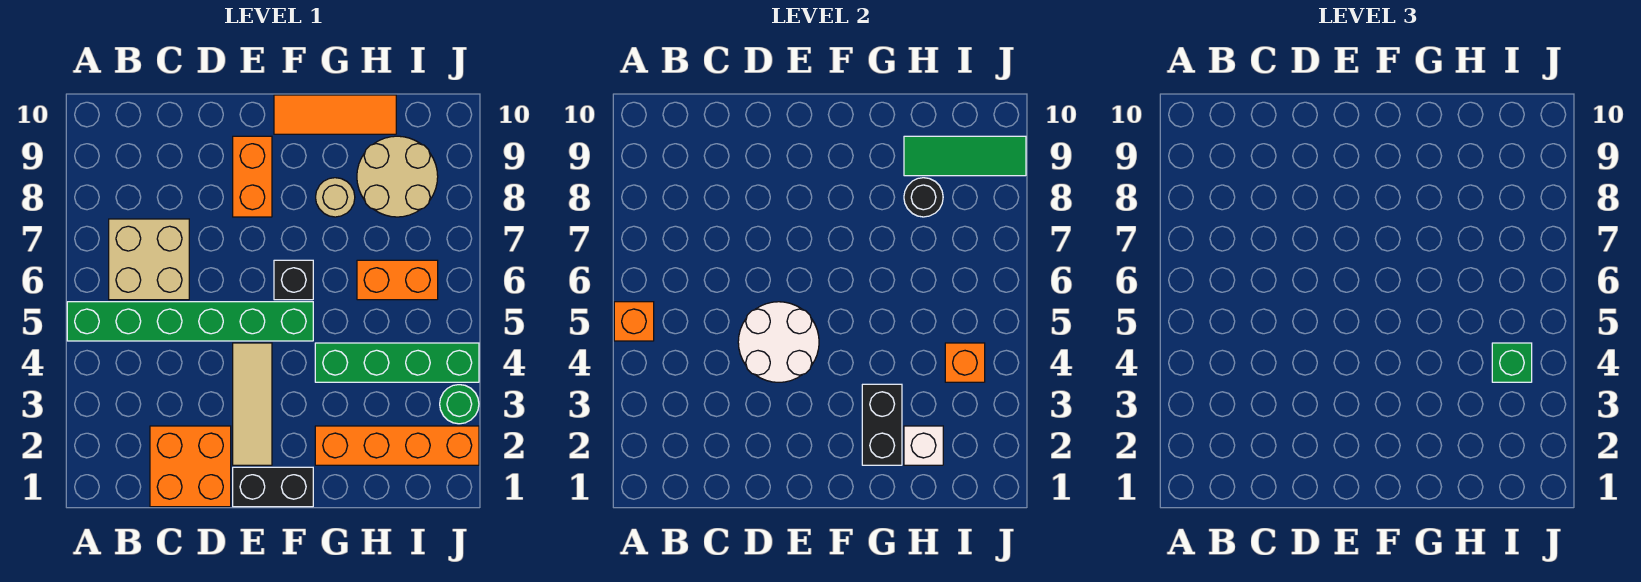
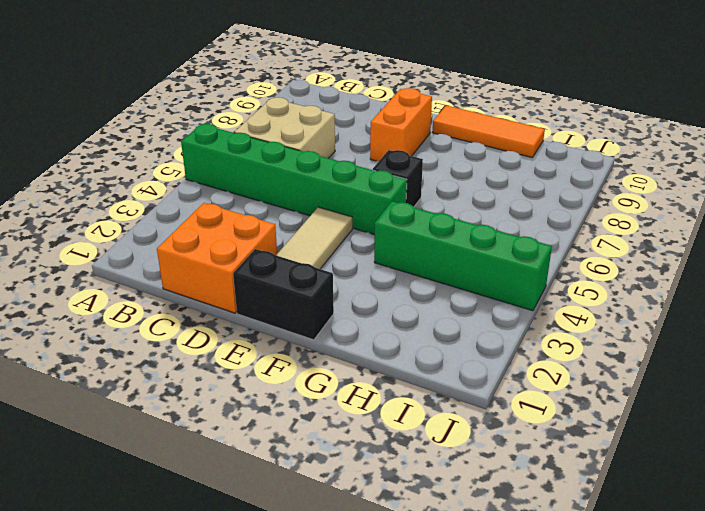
none -> orange brick G2:J2 level 1
none -> tan round brick G8 level 1
none -> orange brick H6:I6 level 1

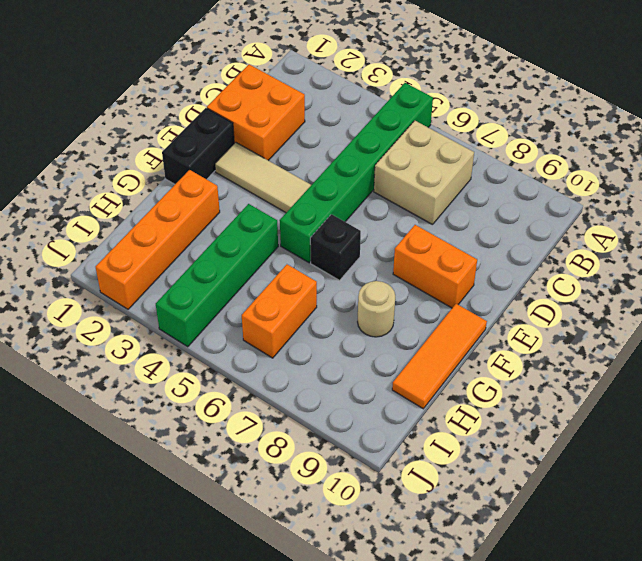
none -> tan round brick H8:I9 level 1
none -> green round brick J3 level 1
none -> orange brick A5 level 2

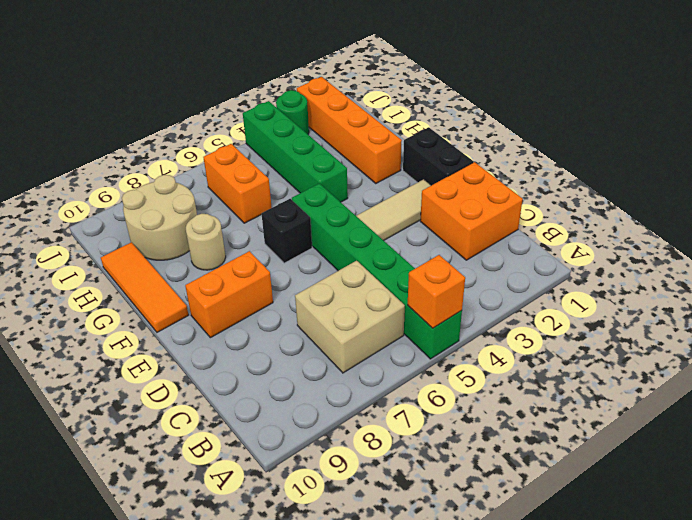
none -> white round brick D4:E5 level 2
none -> black brick G2:G3 level 2
none -> white brick H2 level 2

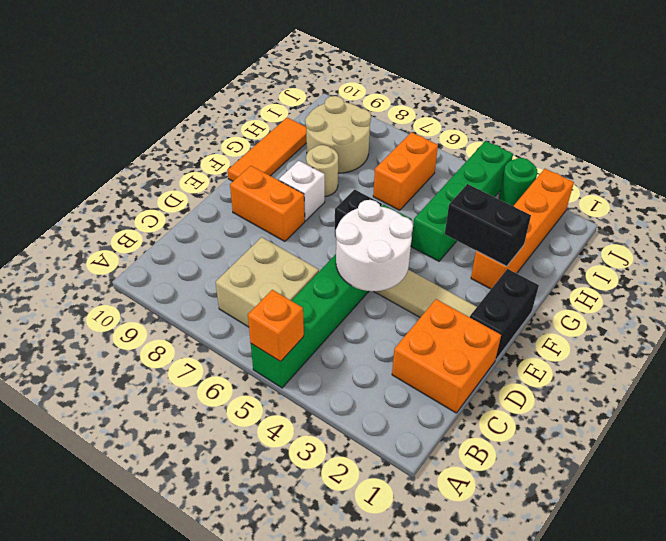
white brick F8 level 1 -> white brick H2 level 2
none -> black round brick H8 level 2
none -> green tile H9:J9 level 2
none -> orange brick I4 level 2

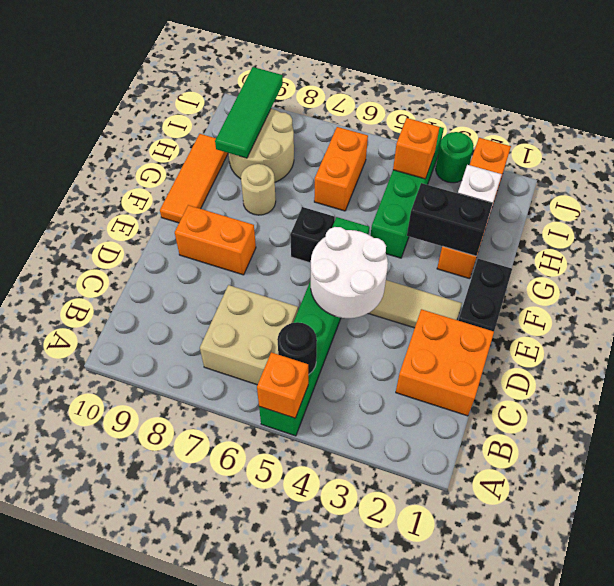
black round brick B5 level 2 -> black round brick H8 level 2
none -> green brick I4 level 3

